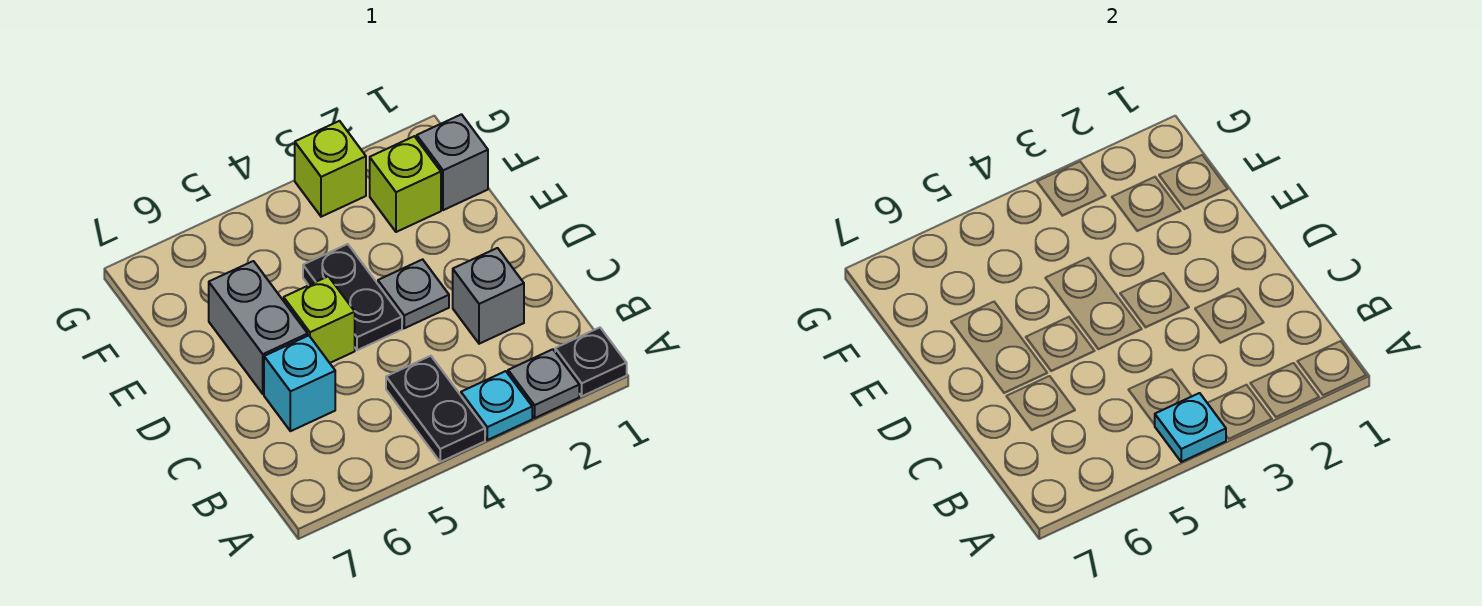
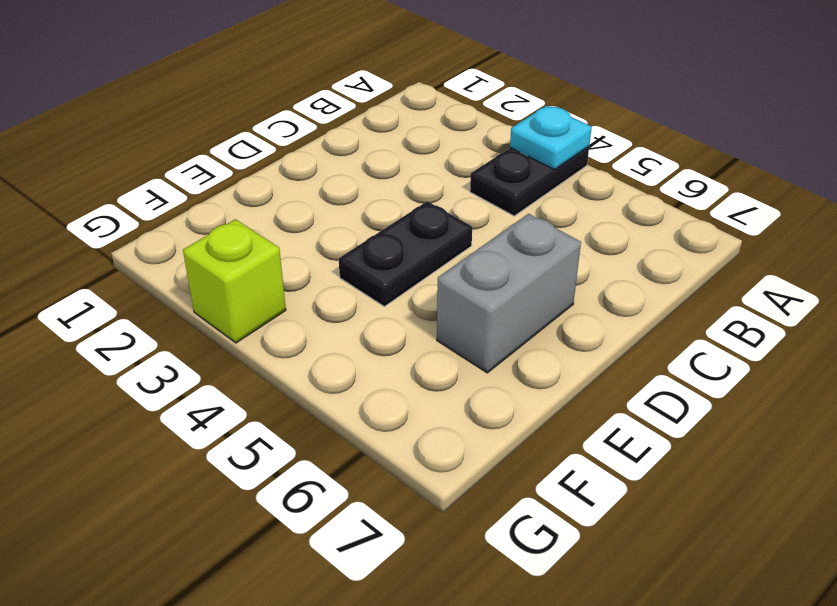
none -> black plate A1 level 1
none -> grey plate A2 level 1
none -> cyan plate A3 level 1

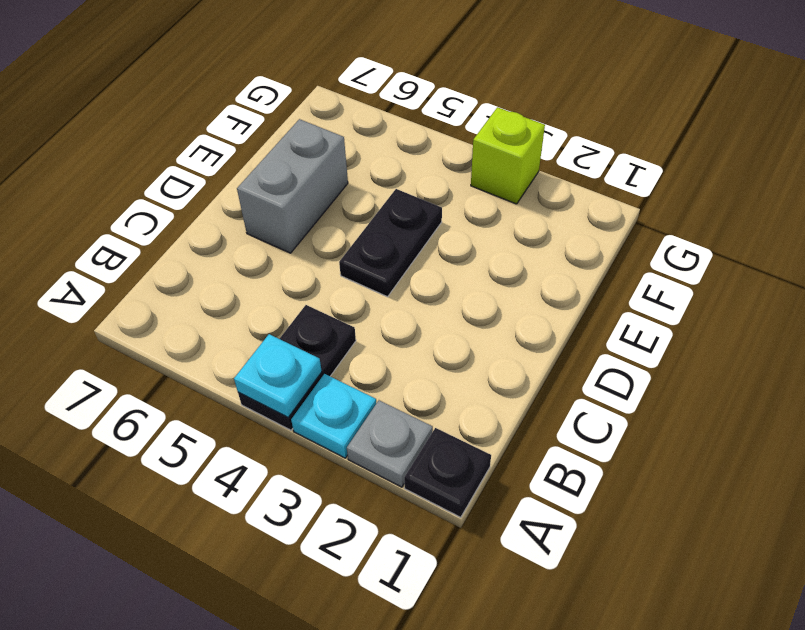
none -> grey brick C2 level 1
none -> cyan brick C6 level 1
none -> grey plate D3 level 1

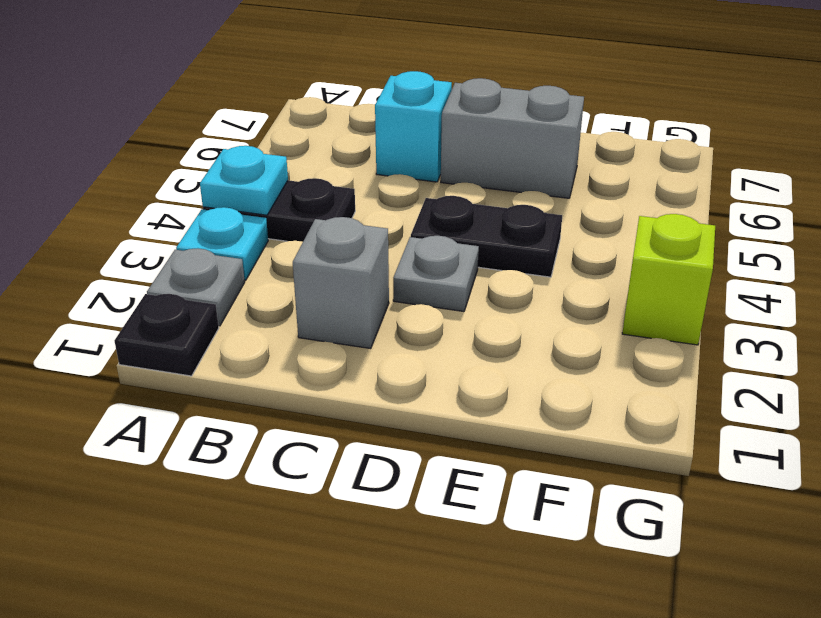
none -> lime brick D5 level 1
none -> grey brick F1 level 1
none -> lime brick F2 level 1

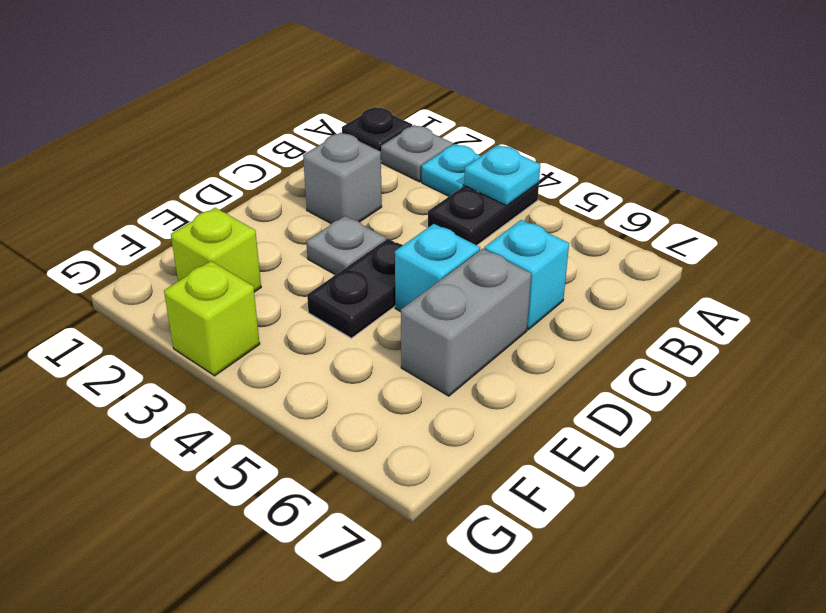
cyan brick D5 level 1 -> lime brick D5 level 1
none -> grey brick F1 level 1

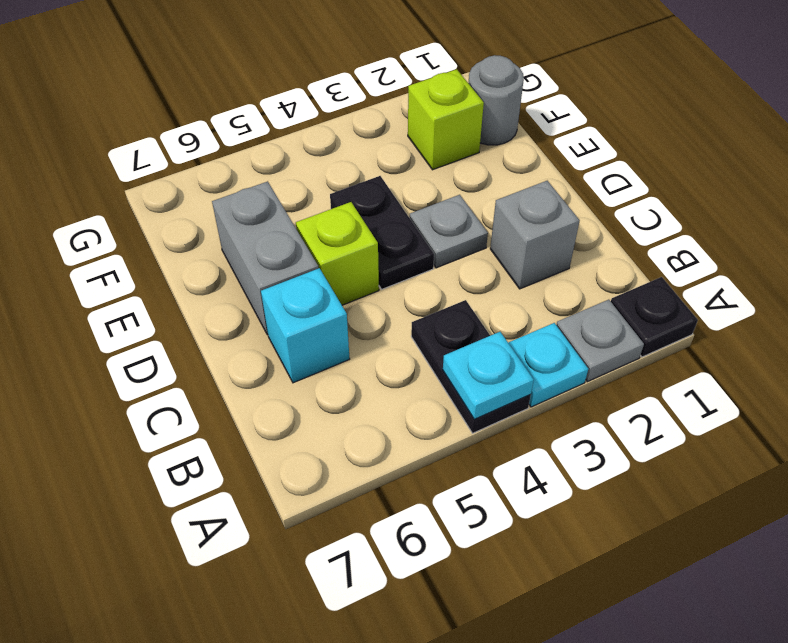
grey round brick F1 level 1 -> grey brick F1 level 1
none -> lime brick G3 level 1

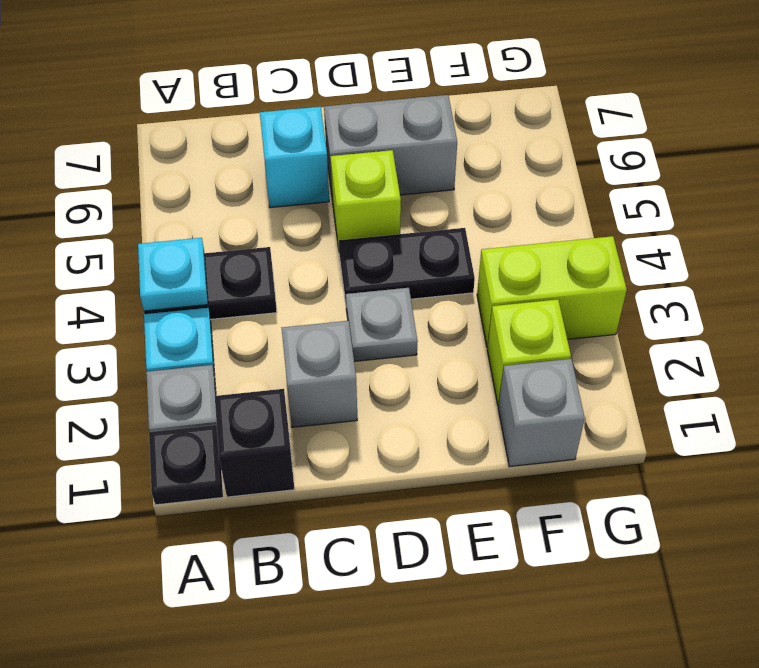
black brick B1 level 1 -> none
lime brick F3:G3 level 1 -> lime brick G3 level 1

